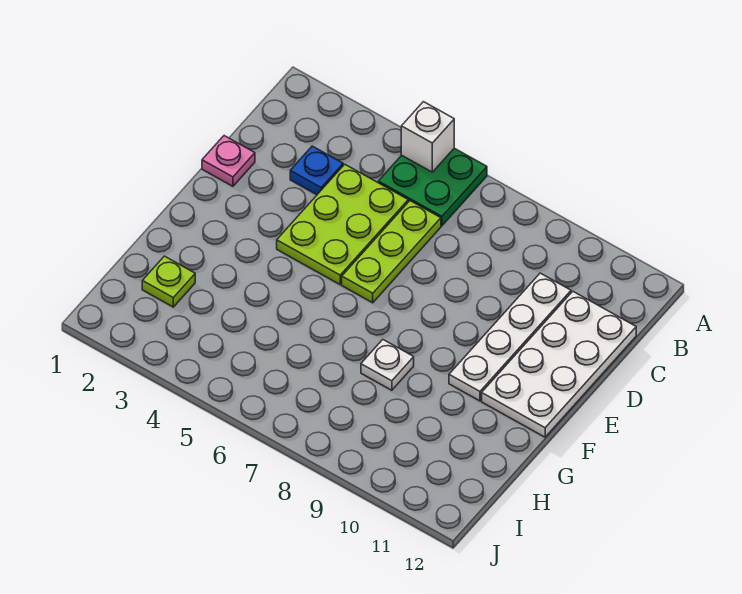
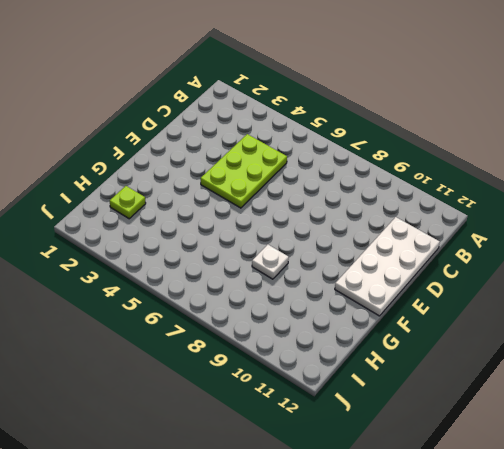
none -> green plate A5:B6 level 1
none -> blue plate C3 level 1

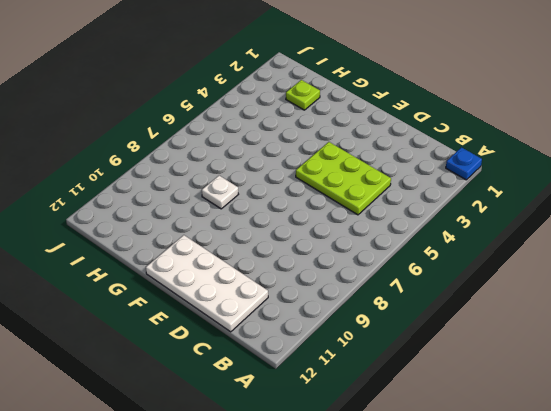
blue plate A1 level 1 -> blue plate C3 level 1
none -> green plate A5:B6 level 1
none -> lime plate C6:E6 level 1

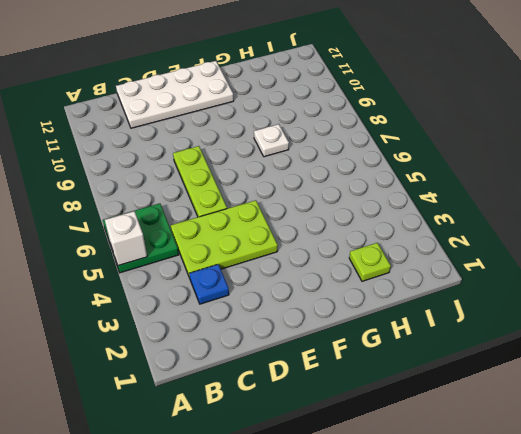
lime plate D6:D8 level 1 -> lime plate C6:E6 level 1
none -> white plate C10:F10 level 1
none -> pink plate D1 level 1

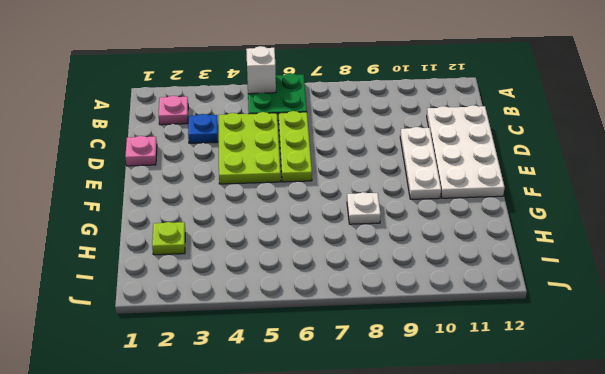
pink plate B2 level 1 -> none
white plate D10:F10 level 1 -> white plate C10:F10 level 1

